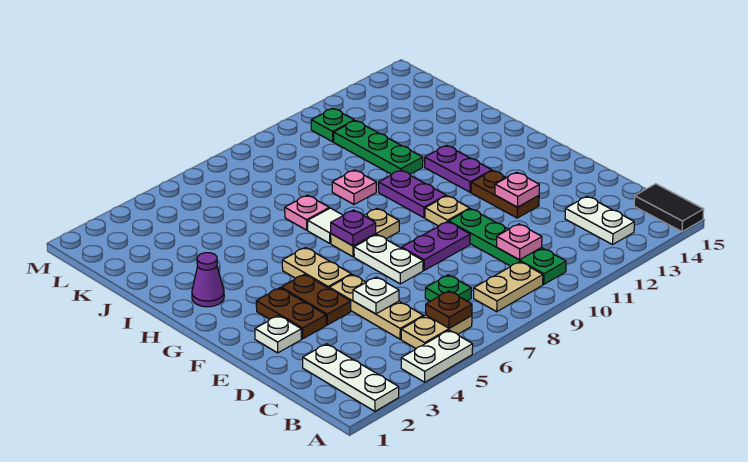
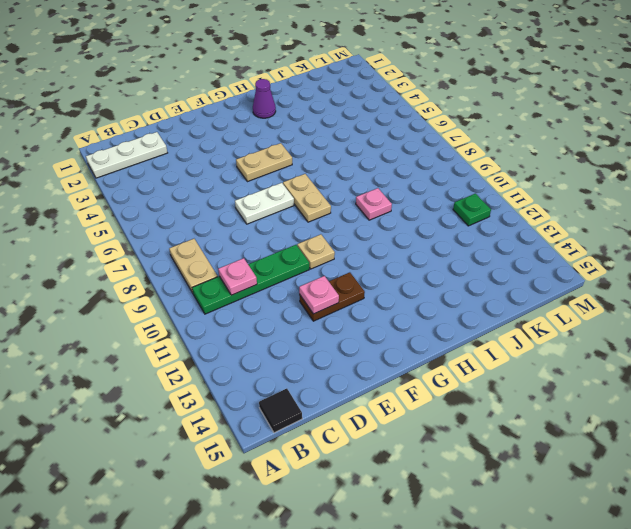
black tile B15 level 1 -> black tile A15:B15 level 1
none -> white plate A4:A5 level 1
none -> tan plate B5:B6 level 1
none -> white plate B13:C13 level 1
none -> tan plate C5:E5 level 1

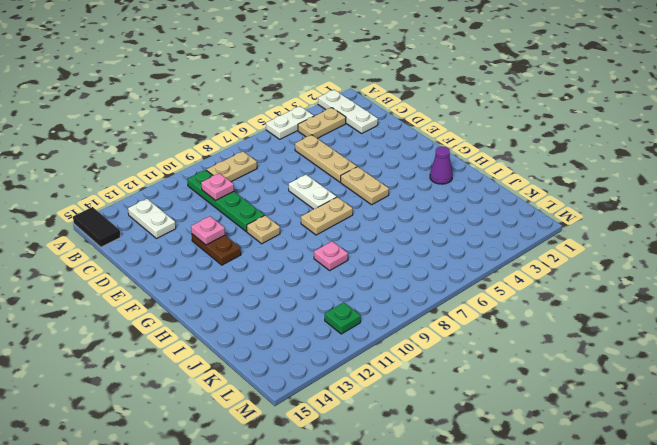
tan plate B3:B4 level 1 -> tan plate B5:B6 level 1
none -> green plate C7 level 1
none -> white plate E2 level 1
none -> brown plate E3:F3 level 1
none -> brown plate E4:F4 level 1

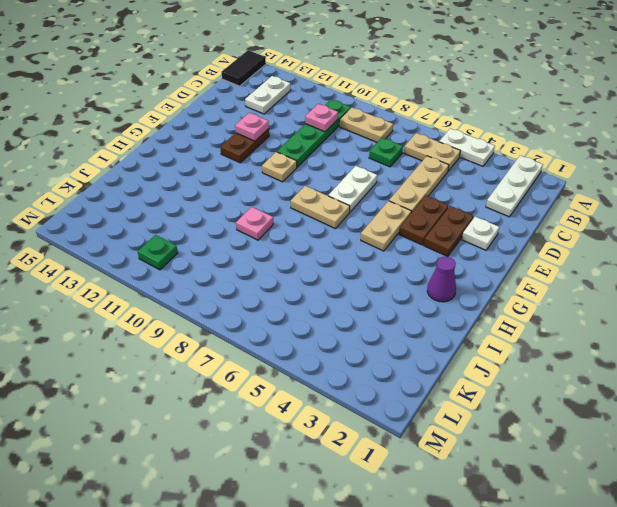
none -> purple plate E8:E9 level 1
none -> purple plate G10:H10 level 1
none -> purple plate G12:H12 level 1
none -> white tile H7 level 1

